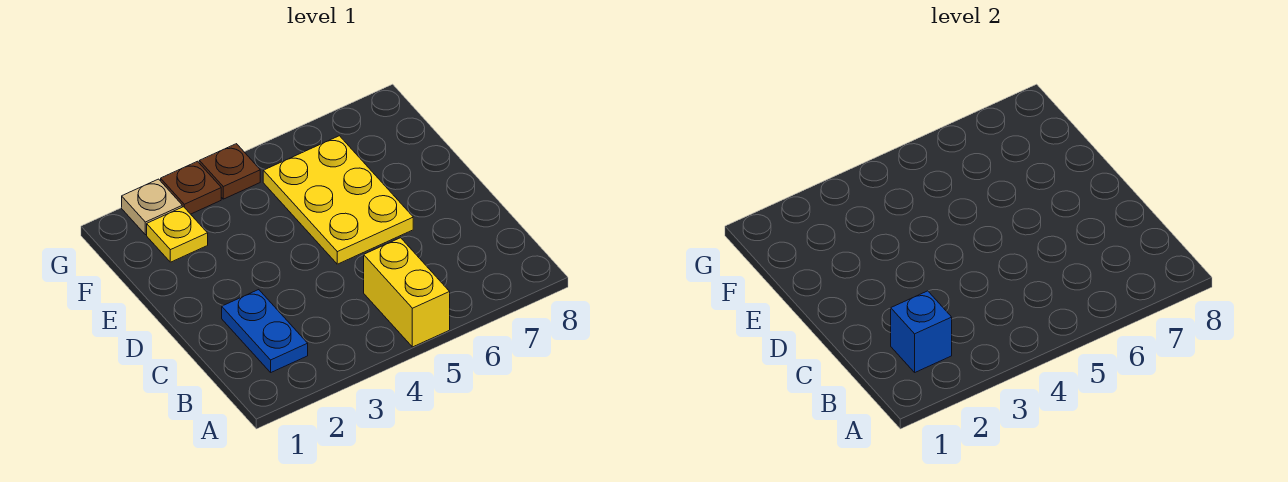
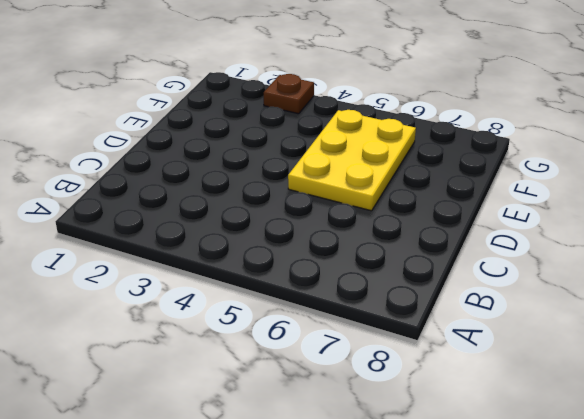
none -> yellow brick A5:B5 level 1
none -> blue plate B2:C2 level 1

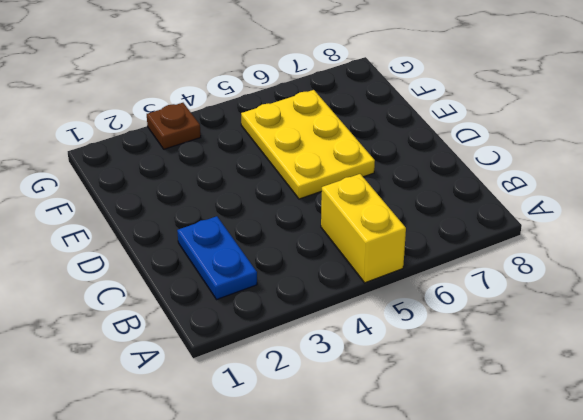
none -> yellow plate F2 level 1
none -> tan plate G2 level 1

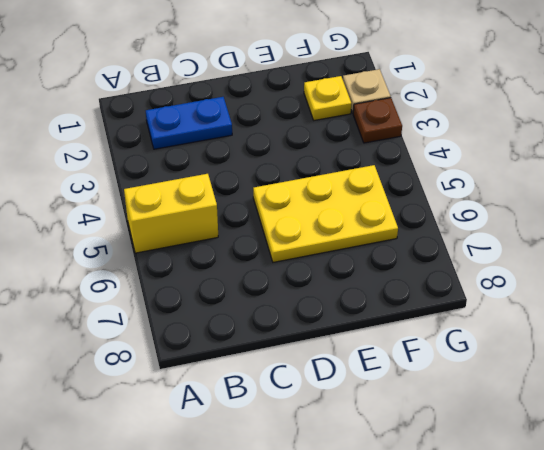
none -> brown plate G4 level 1
none -> blue brick B2 level 2

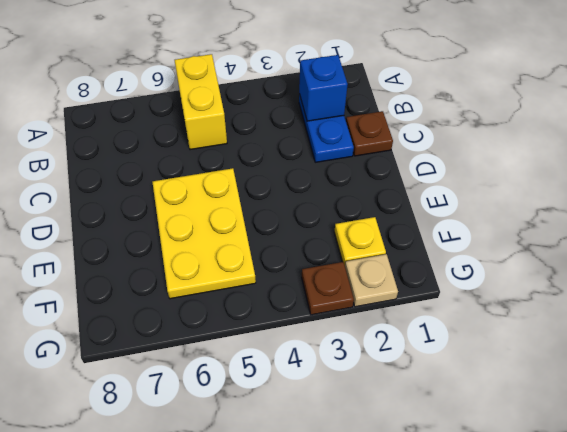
brown plate C1 level 1 -> brown plate G4 level 1

